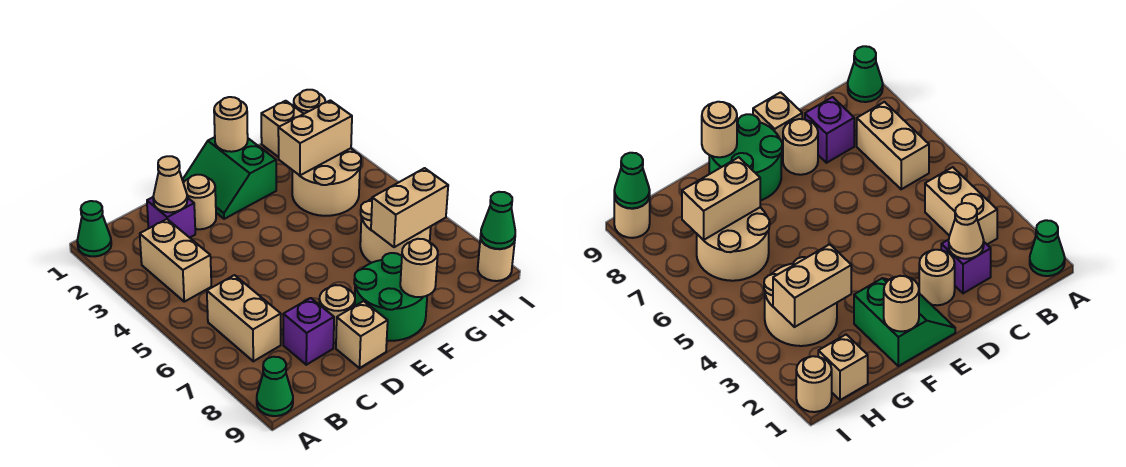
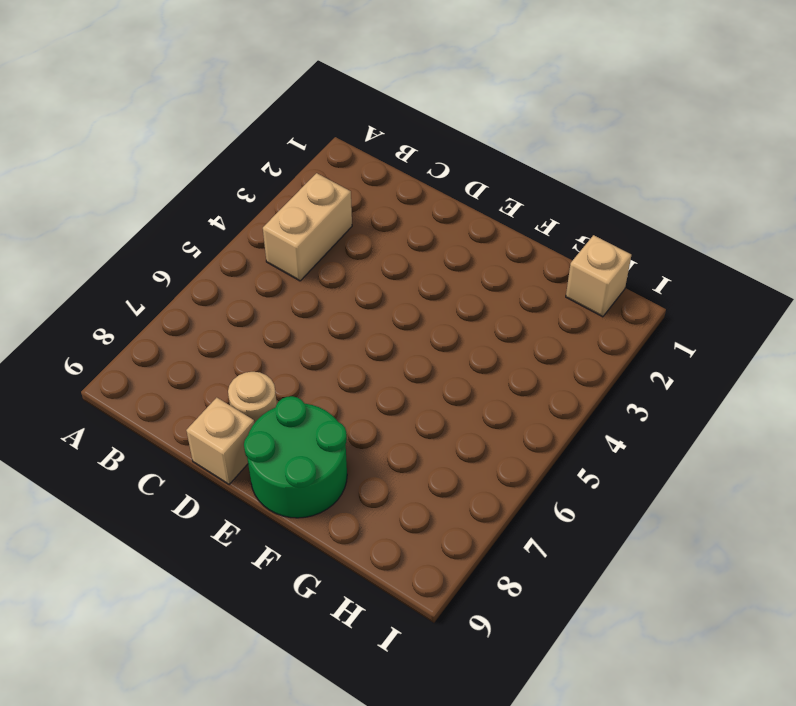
none -> green cone A1 level 1
none -> green cone A9 level 1
none -> tan brick B6:B7 level 1

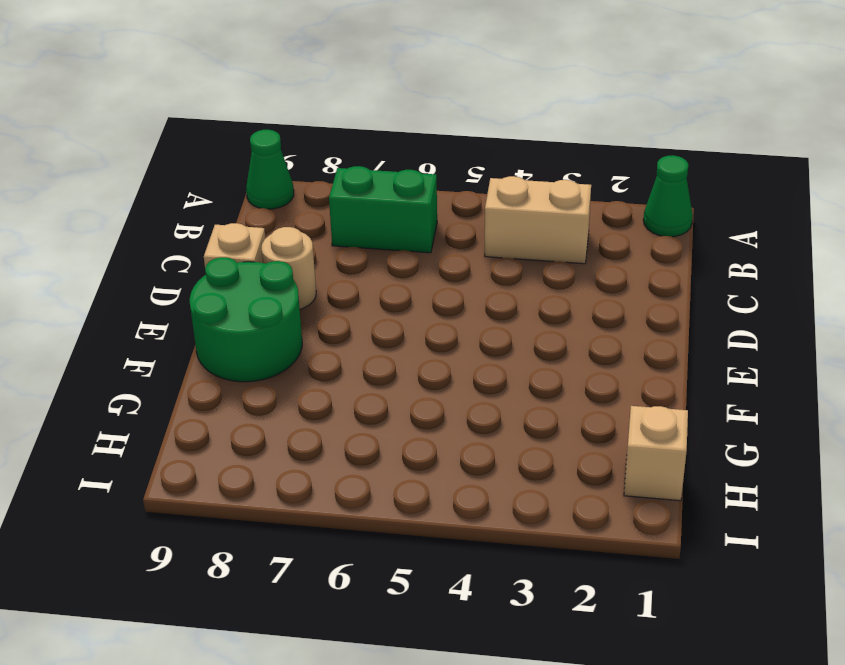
green brick B6:B7 level 1 -> tan brick B6:B7 level 1
none -> purple brick C2 level 1
none -> purple brick C8 level 1
none -> tan round brick D2 level 1

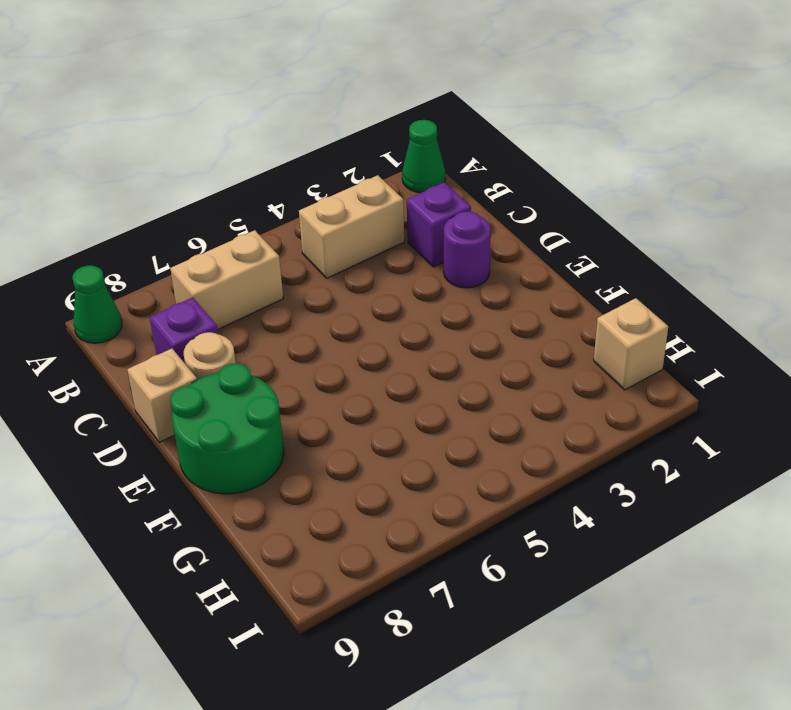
purple round brick D2 level 1 -> tan round brick D2 level 1
none -> green slope E1:F2 level 1 top F
none -> tan round brick G3:H4 level 1
none -> tan round brick G6:H7 level 1

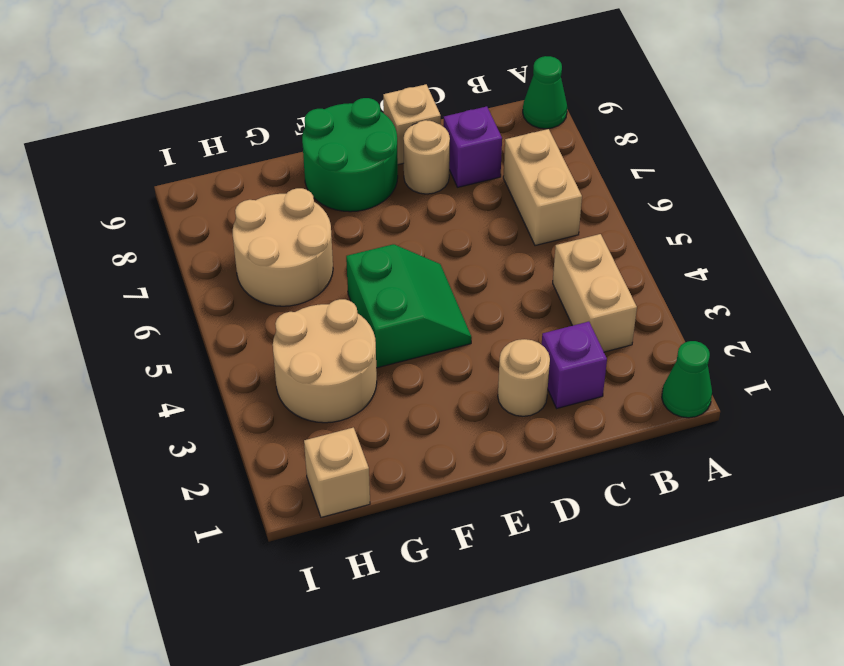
green slope E4:F5 level 1 top F -> green slope E1:F2 level 1 top F
none -> tan round brick I1 level 1
none -> tan round brick I9 level 1
none -> tan cone C2 level 2

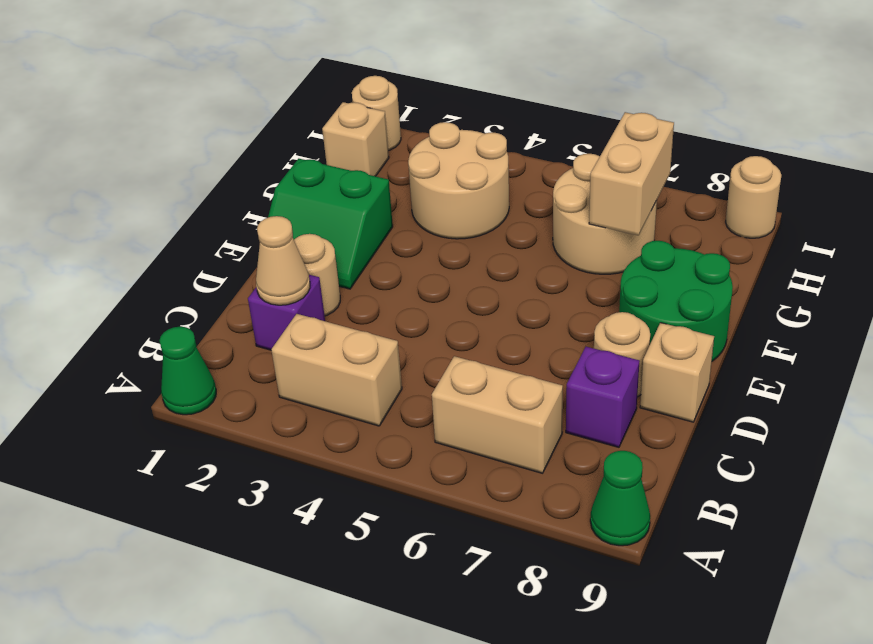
none -> tan round brick F1 level 2
none -> tan round brick F9 level 2
none -> tan brick G3:H3 level 2

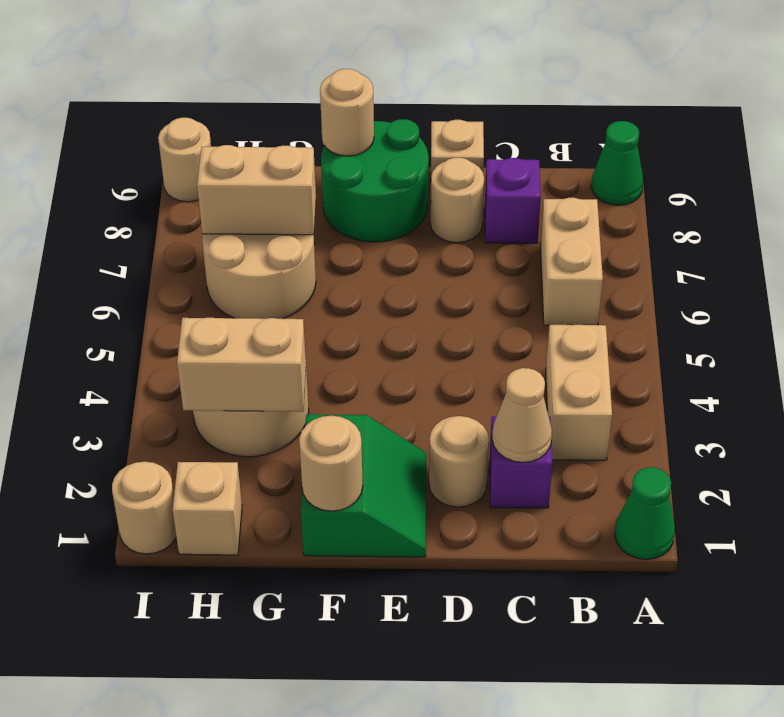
none -> green cone I9 level 2

